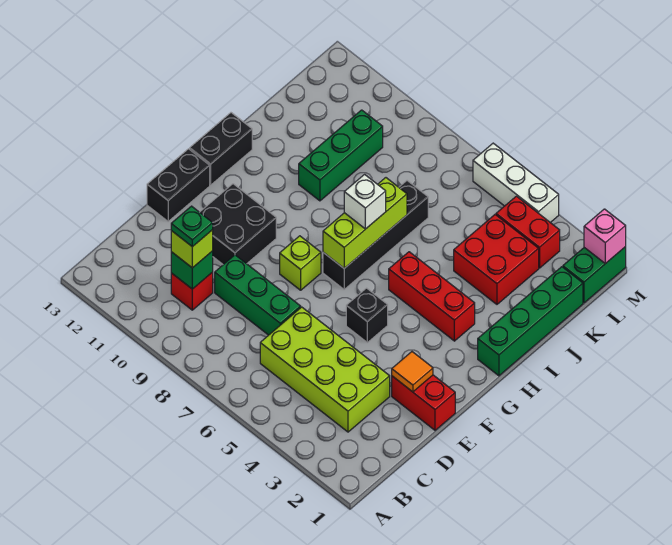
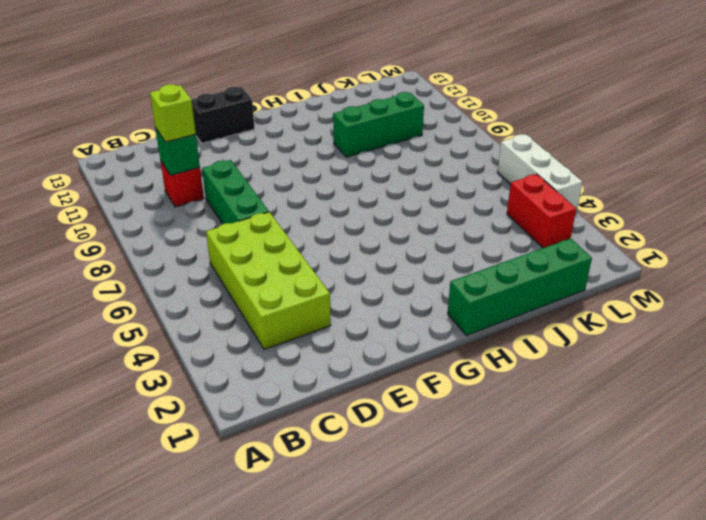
none -> red brick E1:E2 level 1
none -> black brick E10:F11 level 1
none -> black brick F5 level 1

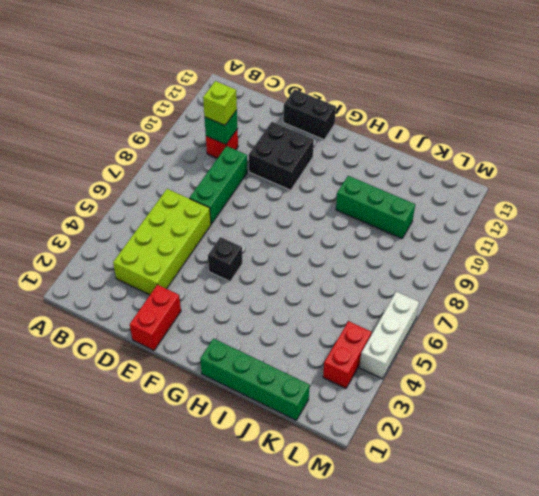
none -> lime brick F8 level 1
none -> black brick G7:J7 level 1
none -> black brick G13:H13 level 1

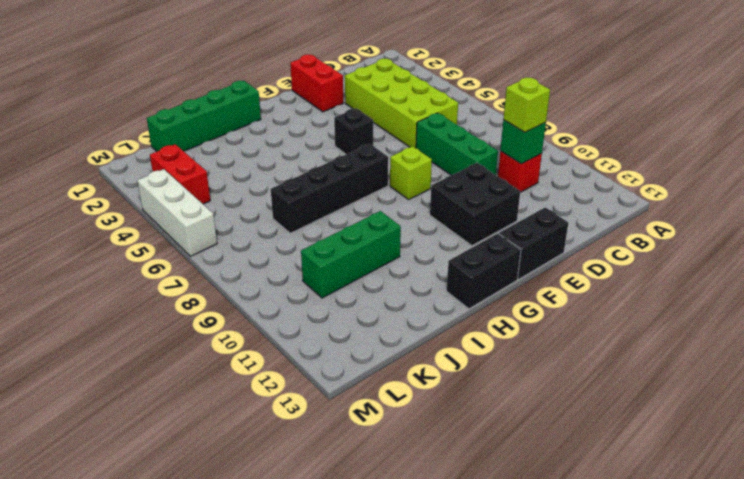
none -> red brick H3:H5 level 1
none -> red brick J3:K4 level 1
none -> green brick L1:M1 level 1

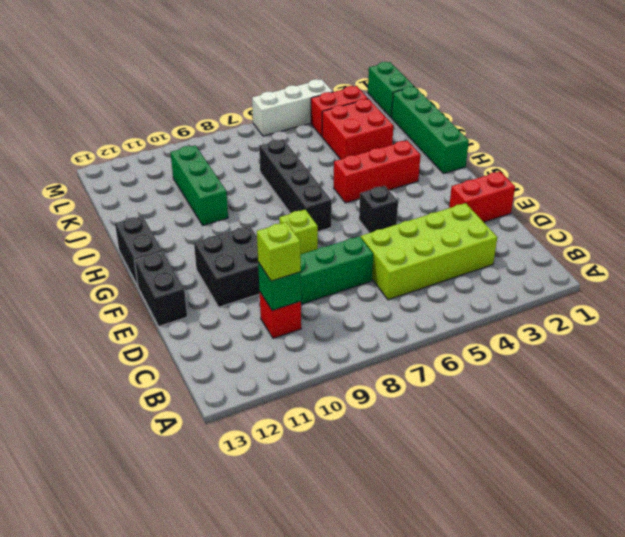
none -> orange tile E2 level 2
none -> lime brick G7:I7 level 2
none -> pink brick M1 level 2

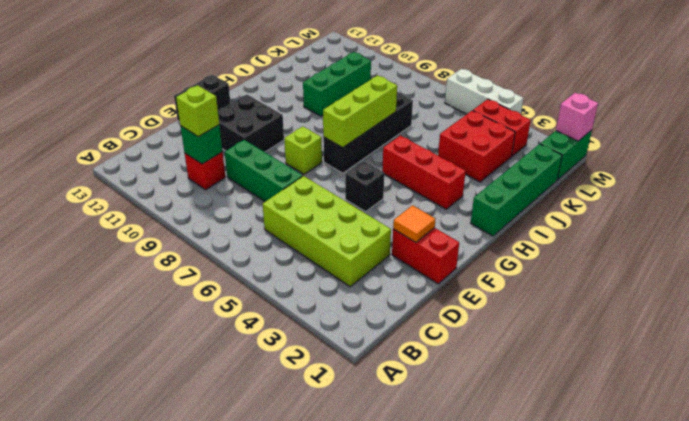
none -> black brick G13:H13 level 1
none -> white brick H7 level 3
none -> green plate C10 level 4

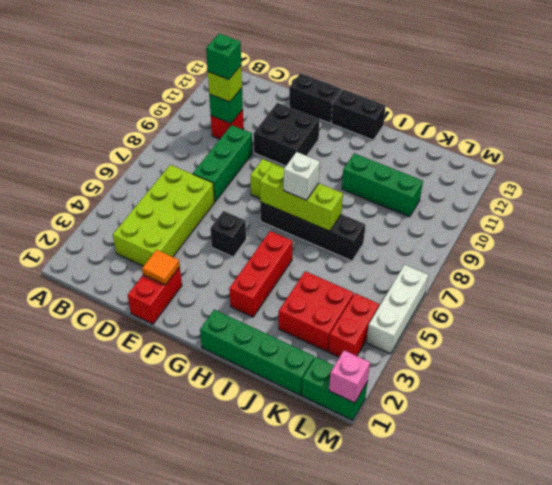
green brick C10 level 4 -> green plate C10 level 4

